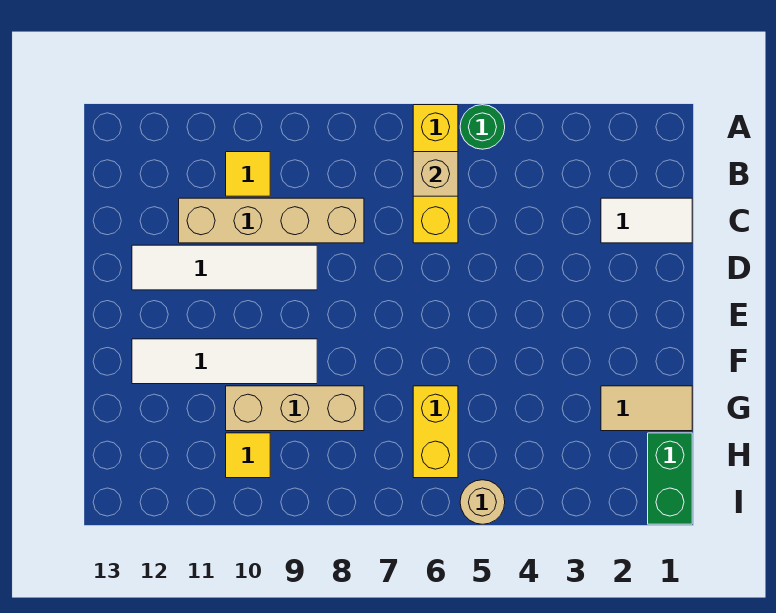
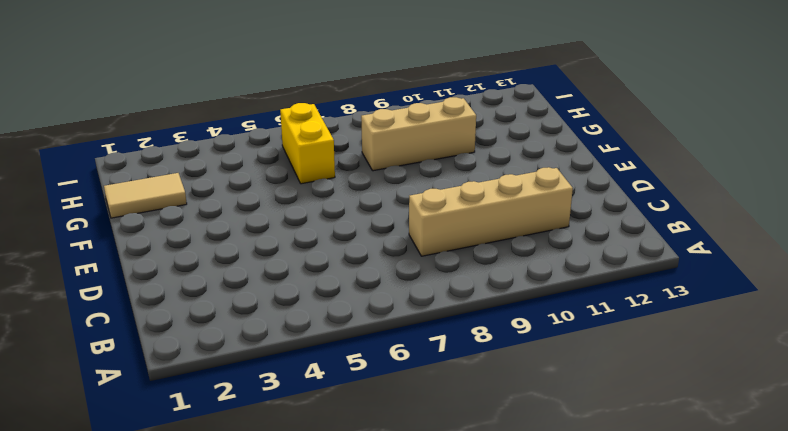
none -> green round brick A5 level 1
none -> yellow brick A6:C6 level 1
none -> yellow tile B10 level 1

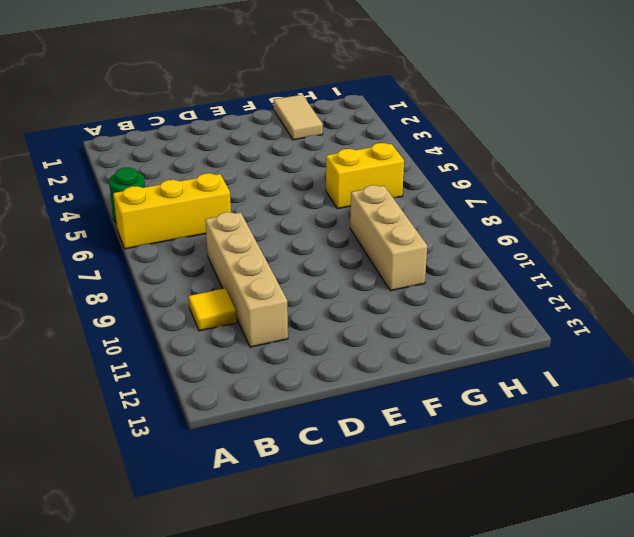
none -> white tile C1:C2 level 1
none -> white tile D9:D12 level 1
none -> white tile F9:F12 level 1

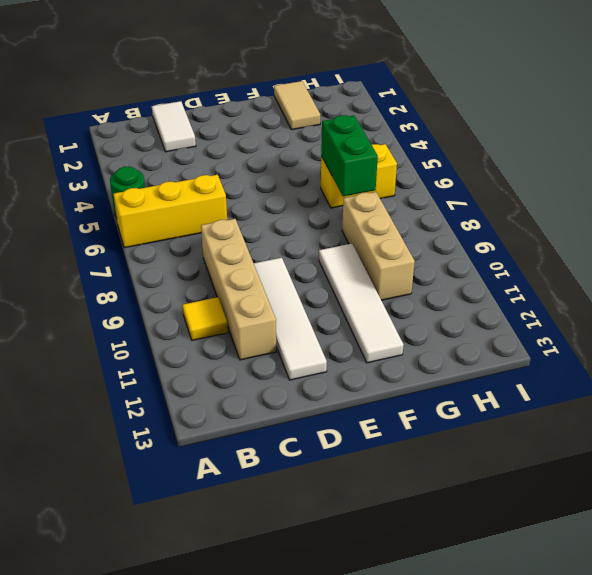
green brick G6:G7 level 2 -> green brick H1:I1 level 1
none -> yellow tile H10 level 1
none -> tan round brick I5 level 1
none -> tan brick B6 level 2

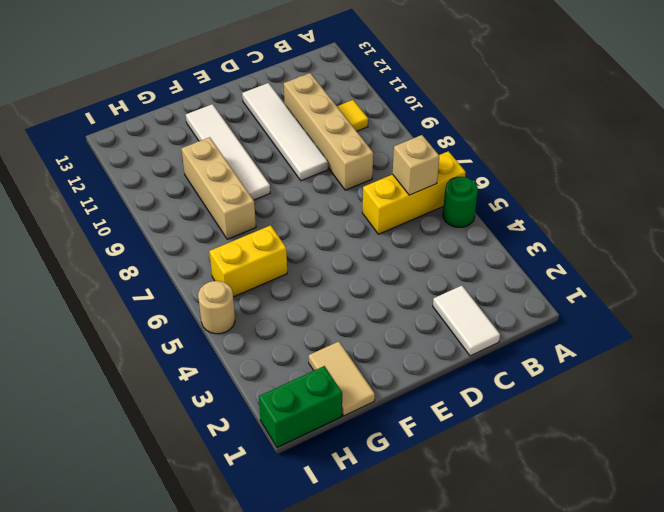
none -> yellow tile H10 level 1

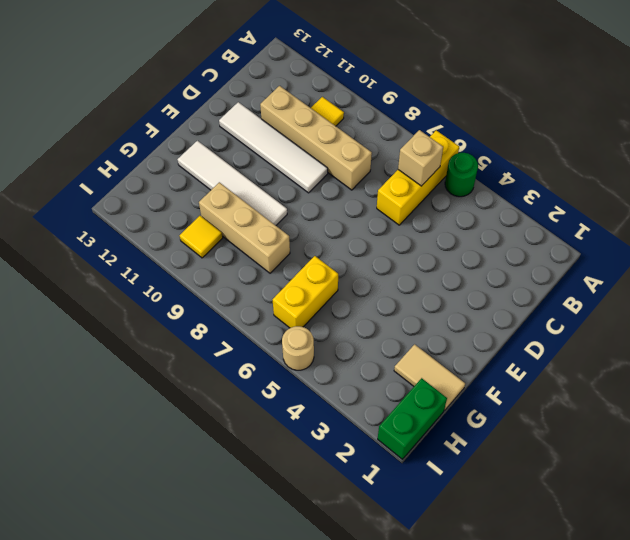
none -> white tile C1:C2 level 1

